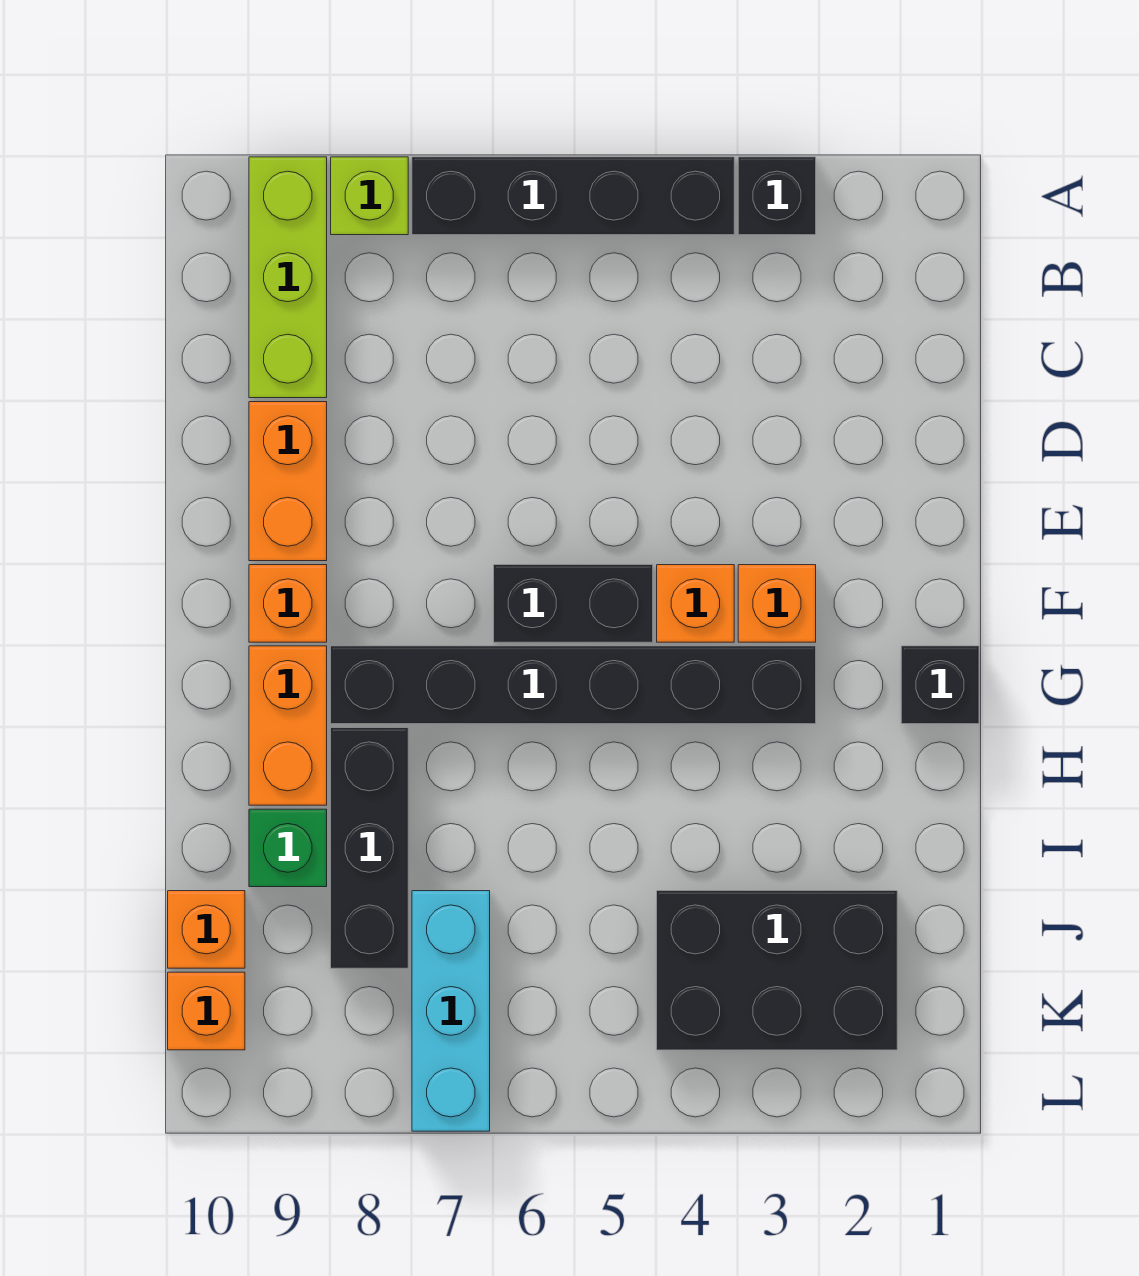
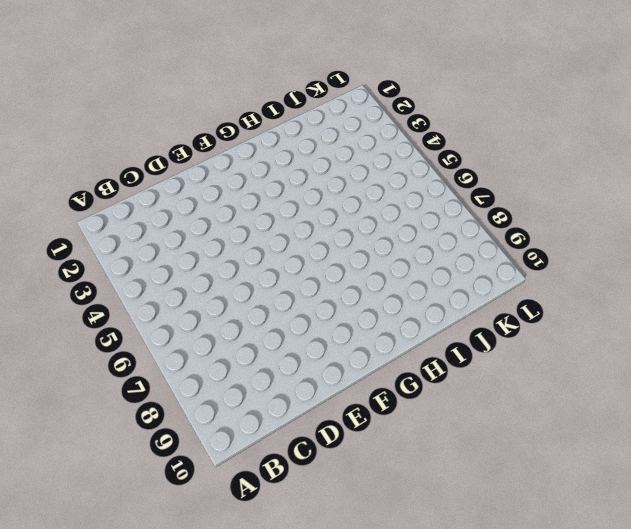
none -> black brick A3 level 1
none -> black brick A4:A7 level 1
none -> lime brick A8 level 1

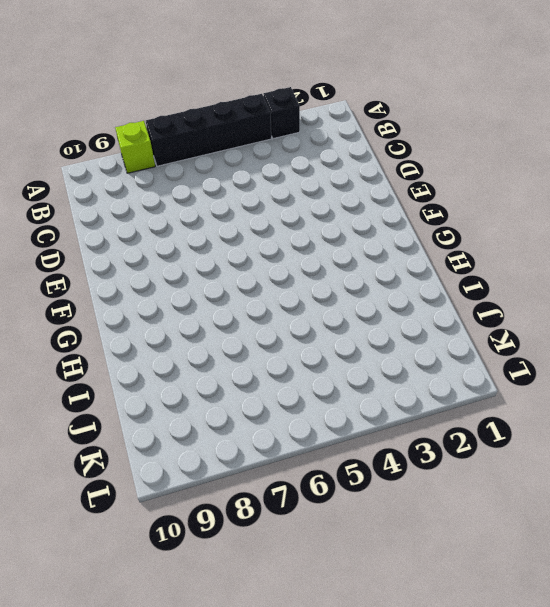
none -> lime brick A9:C9 level 1
none -> orange brick D9:E9 level 1
none -> orange brick F3 level 1

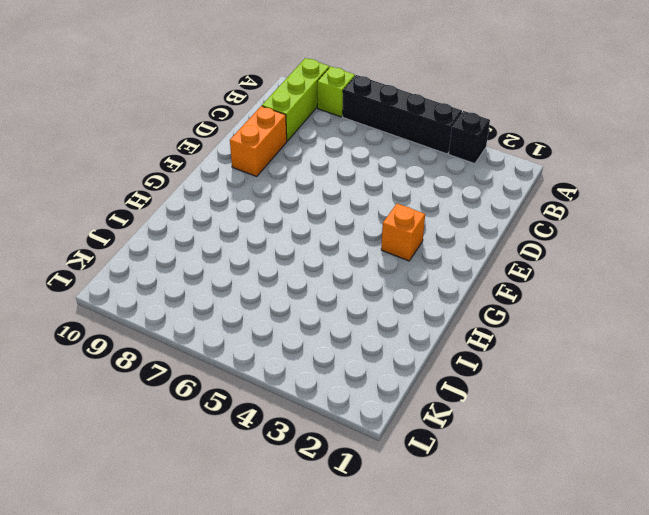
none -> orange brick F4 level 1
none -> black brick F5:F6 level 1
none -> orange brick F9 level 1

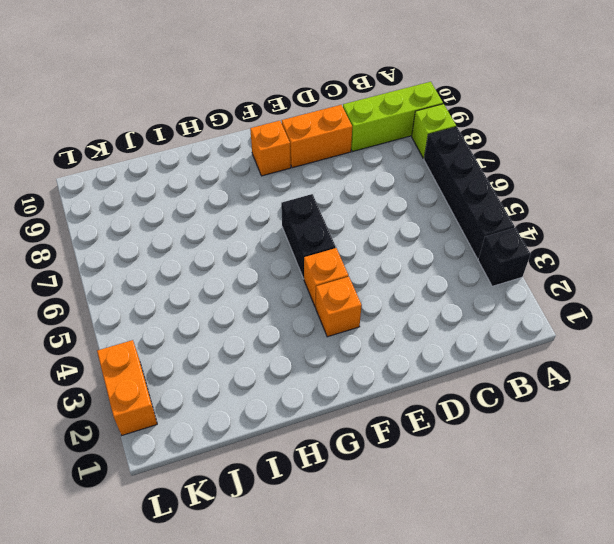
orange brick L2:L3 level 1 -> orange brick G9:H9 level 1
none -> black brick G1 level 1
none -> black brick G3:G8 level 1
none -> black brick H8:J8 level 1

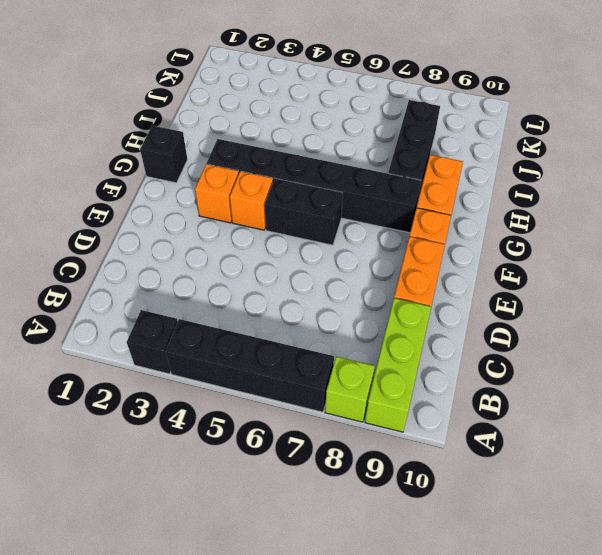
none -> green brick I9 level 1
none -> black brick J2:K4 level 1
none -> cyan brick J7:L7 level 1

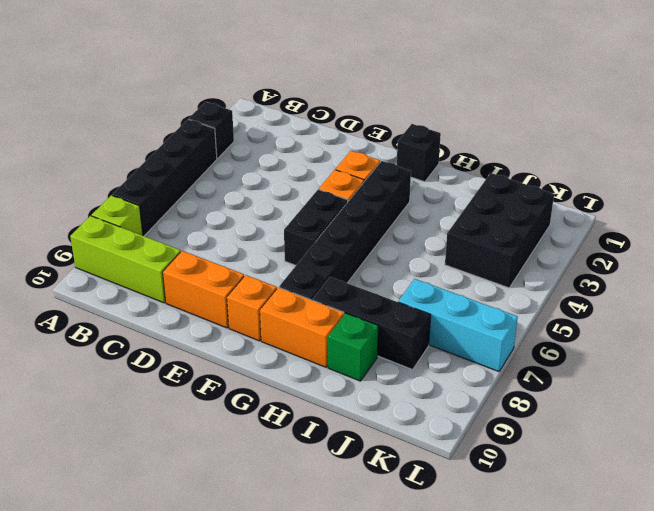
none -> orange brick J10 level 1
none -> orange brick K10 level 1

